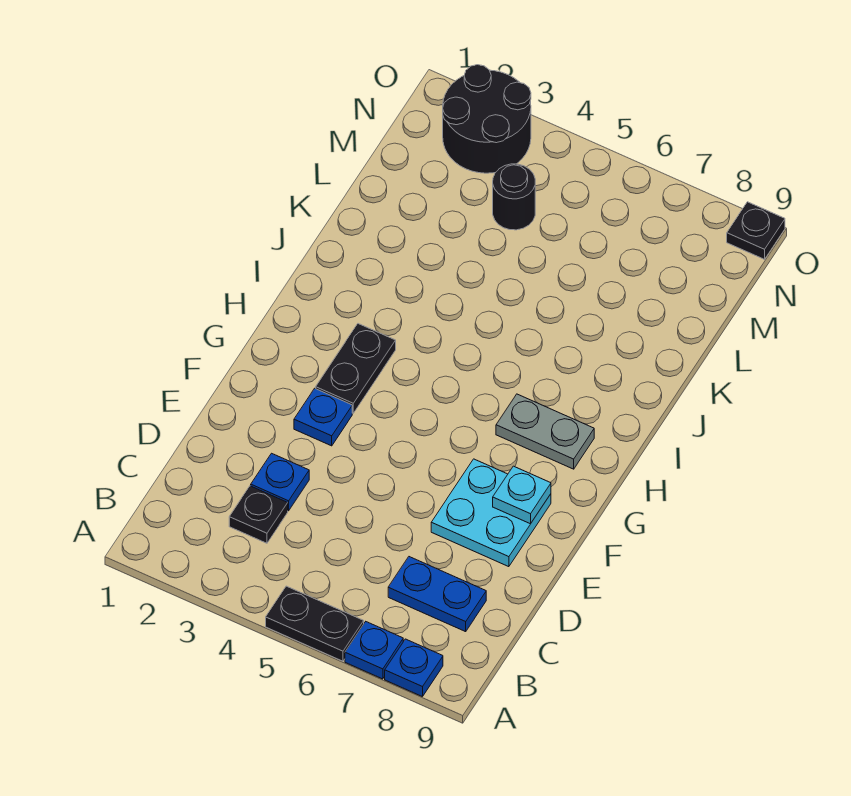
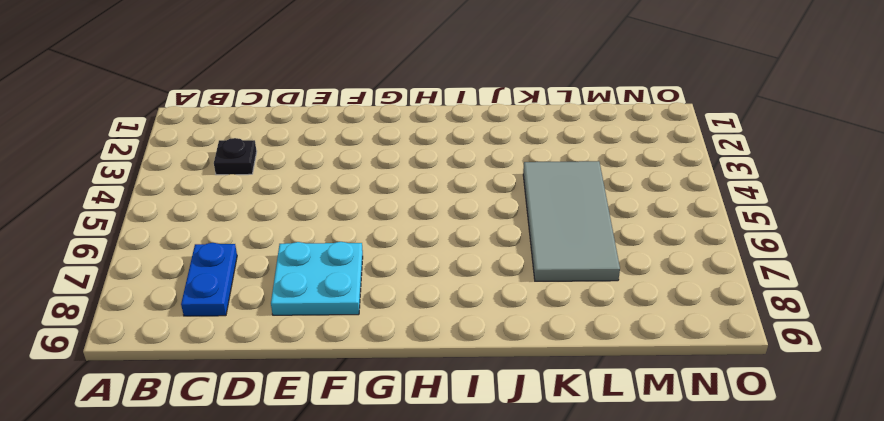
grey tile K4:L7 level 1 -> none
none -> black plate A5:A6 level 1
none -> blue plate A7 level 1
none -> blue plate A8 level 1

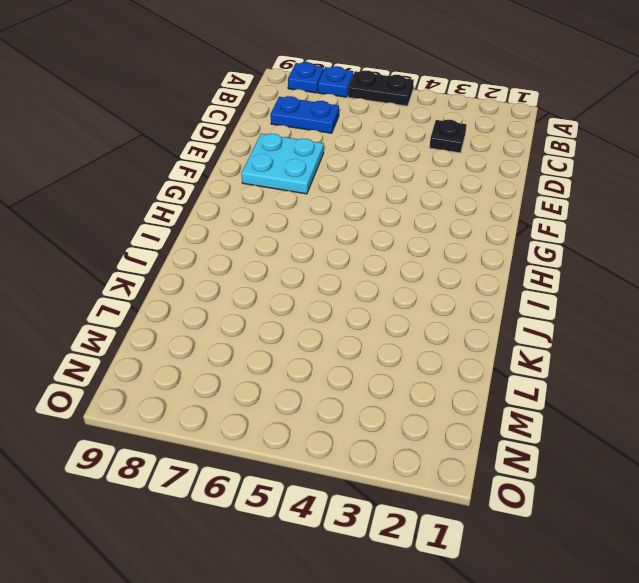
none -> blue plate D3 level 1
none -> blue plate F3 level 1
none -> black plate G3:H3 level 1

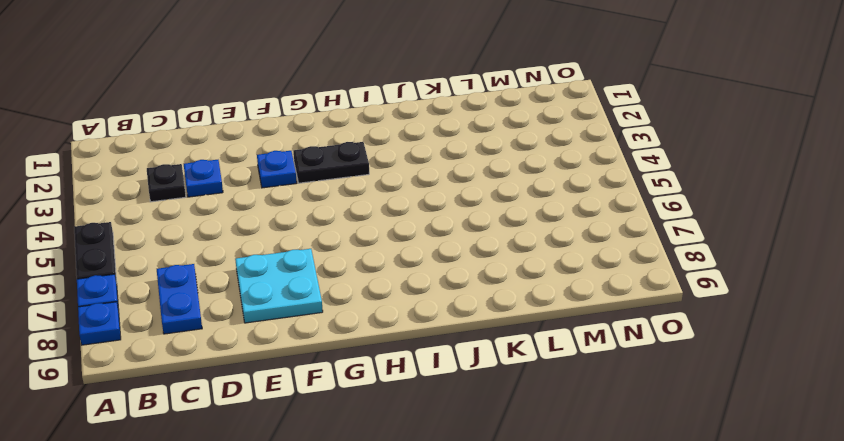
none -> grey plate H7:H8 level 1
none -> black round brick M4 level 1
none -> black round brick N2:O3 level 1

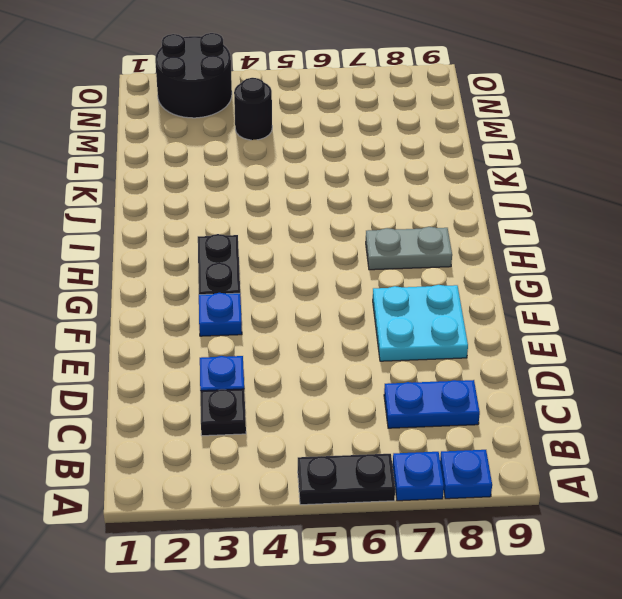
none -> black plate O9 level 1
none -> cyan plate F8 level 2

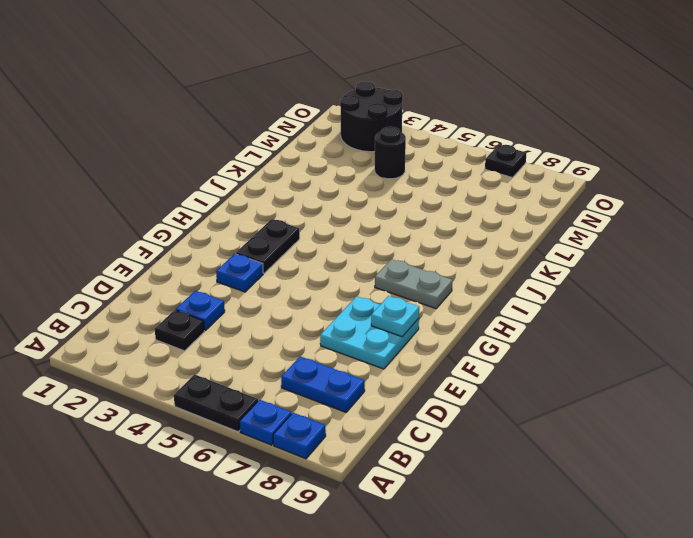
black plate O7 level 1 -> black plate O9 level 1

